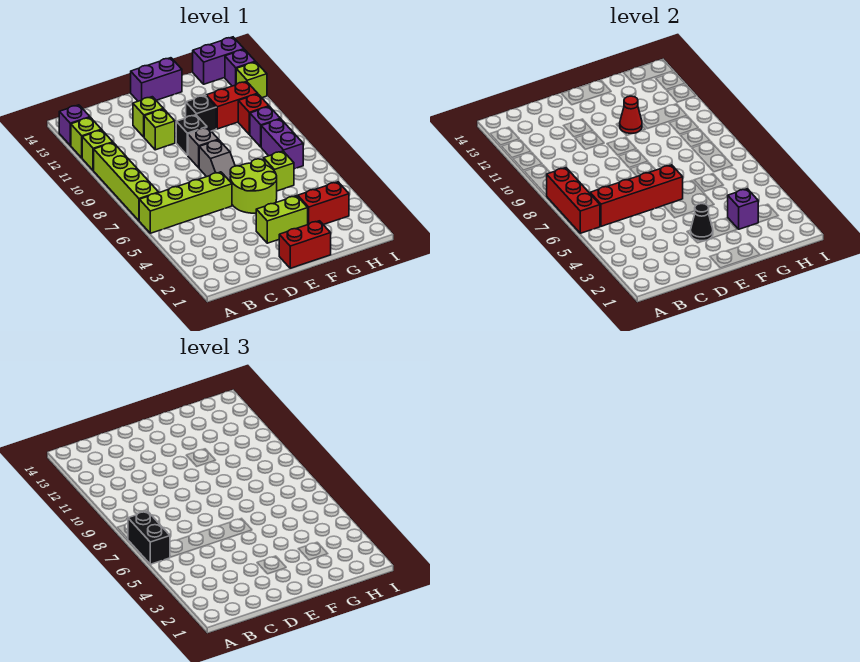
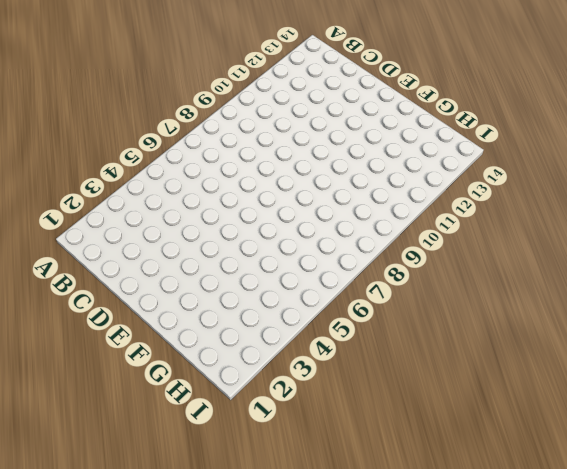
none -> lime brick A6:D6 level 1
none -> lime brick A7:A10 level 1
none -> lime brick A11 level 1
none -> lime brick A12 level 1

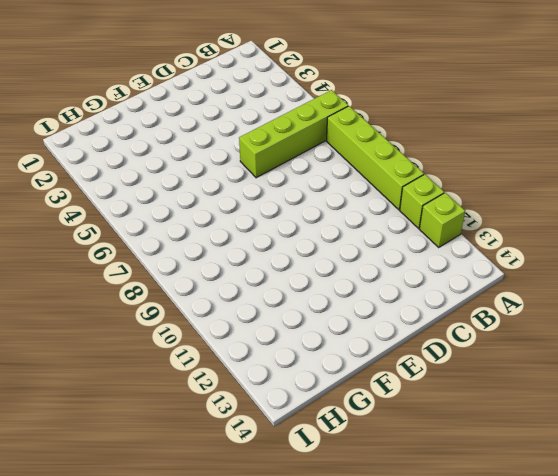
none -> purple brick A13 level 1
none -> lime brick D11 level 1
none -> lime brick D12 level 1
none -> red brick E1:F1 level 1

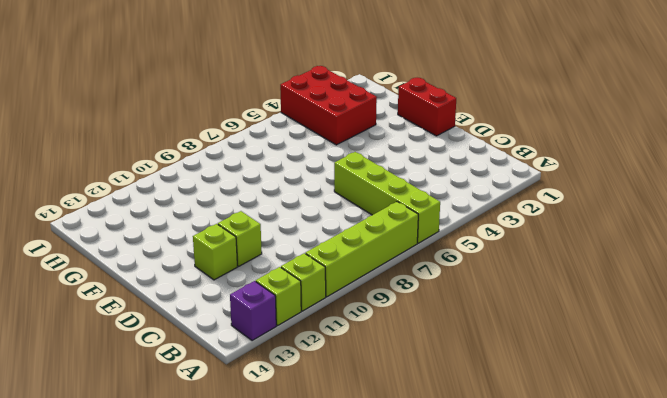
red brick G3:I4 level 1 -> red brick G3:H3 level 1
none -> lime brick E3:F3 level 1
none -> lime round brick E5:F6 level 1
none -> grey slope E7:E8 level 1 top 8
none -> grey brick E9 level 1

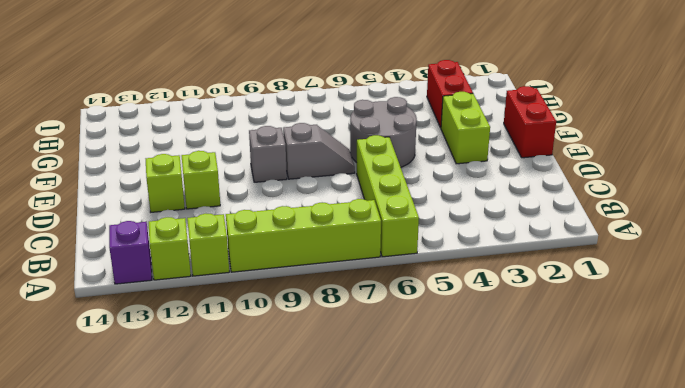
grey round brick E5:F6 level 1 -> lime round brick E5:F6 level 1
none -> black brick E10 level 1
none -> purple brick E14:F14 level 1
none -> black brick F11 level 1
none -> lime brick G6 level 1

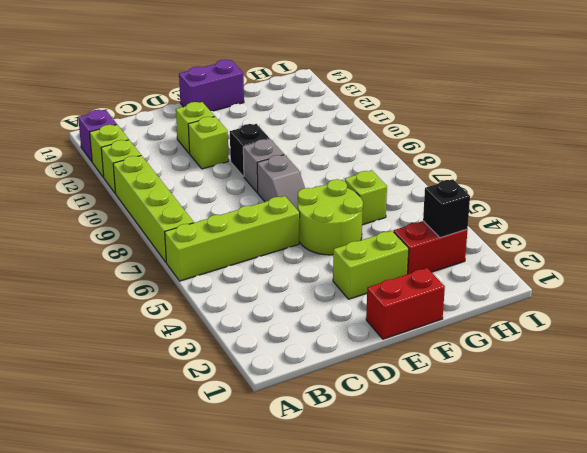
black brick H3 level 2 -> black brick F11 level 1
none -> red brick G11:H11 level 1
none -> purple brick H7:H8 level 1
none -> purple brick H9 level 1
none -> red brick H10 level 1

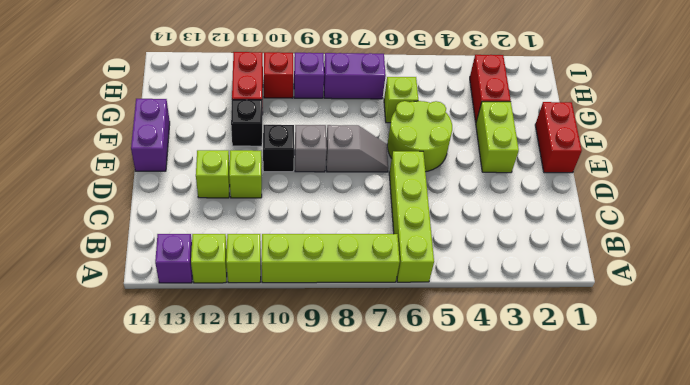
none -> purple brick H14:I14 level 1
none -> lime brick I12 level 1
none -> purple brick I13 level 1
none -> red brick A6:A8 level 2

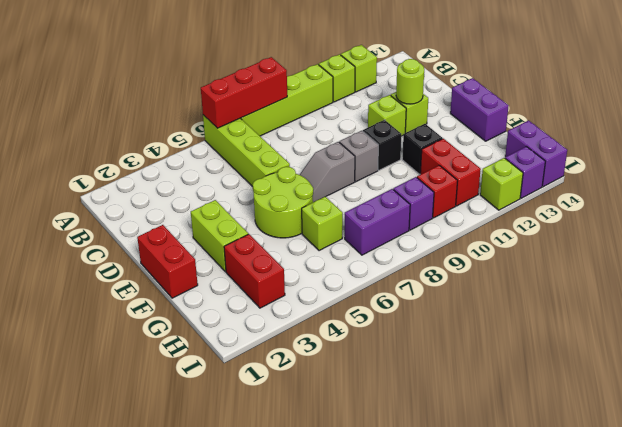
lime round brick D12 level 2 -> none
none -> purple brick A13 level 1
none -> red brick B6:E6 level 2
none -> black cone E3 level 2
none -> red cone F11 level 2

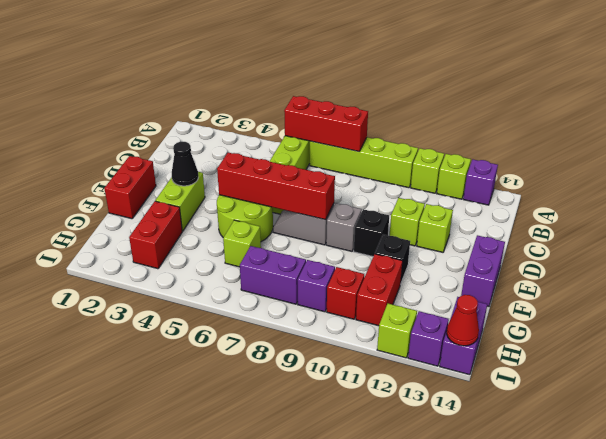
red brick E5:E8 level 2 -> red brick B6:E6 level 2
red cone I14 level 2 -> red cone F11 level 2
none -> purple brick G3 level 2
none -> black brick A6:A7 level 3

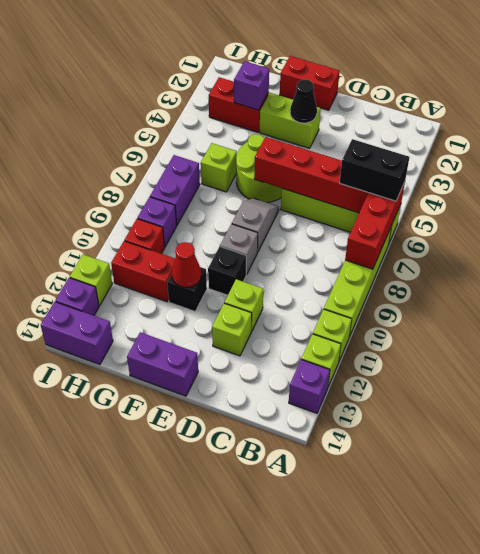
black brick A6:B6 level 3 -> black brick A6:A7 level 3

